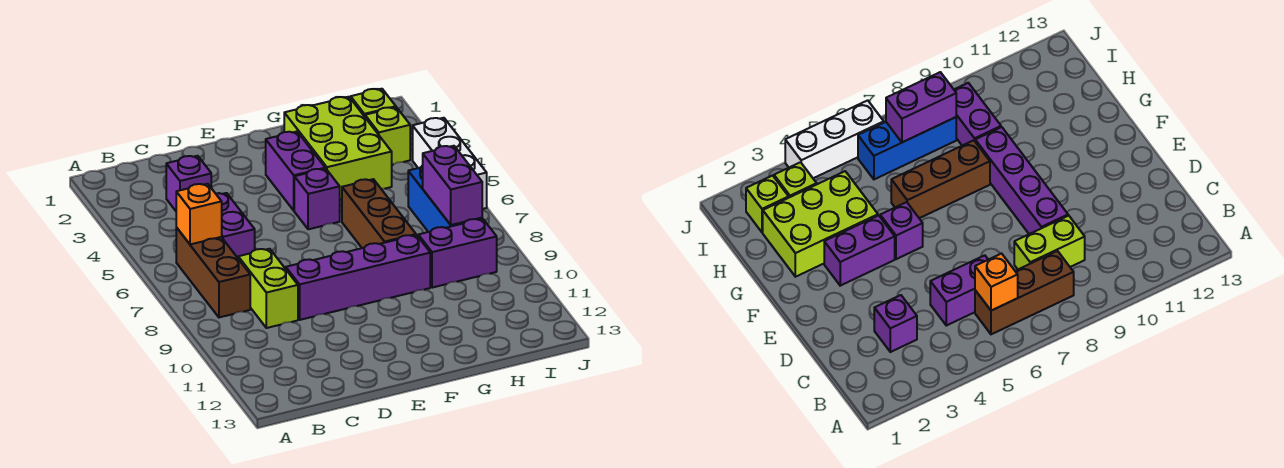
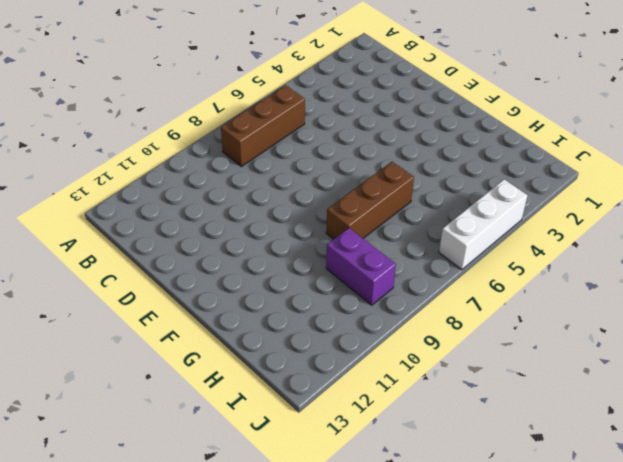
none -> purple brick C3 level 1
none -> purple brick C5:C6 level 1
none -> lime brick C8:C9 level 1

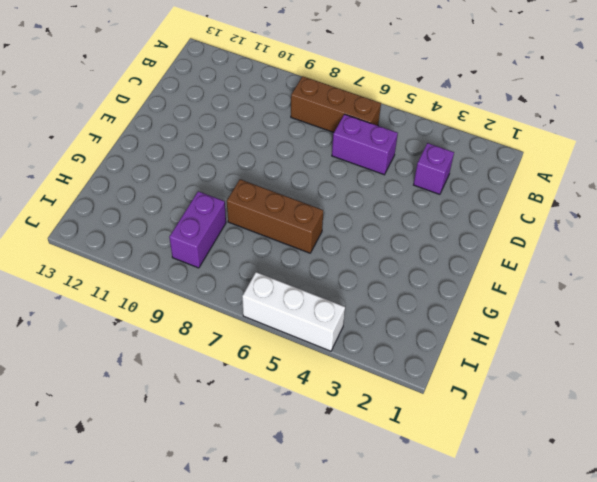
none -> lime brick C8:C9 level 1
none -> purple brick D9:G9 level 1
none -> purple brick F3:F4 level 1

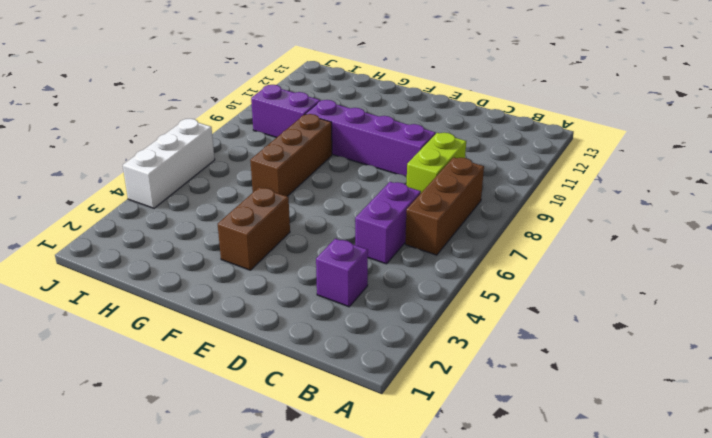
brown brick F3:F4 level 1 -> purple brick F3:F4 level 1
none -> purple brick F5 level 1
none -> lime brick G2:H4 level 1
none -> lime brick I2 level 1

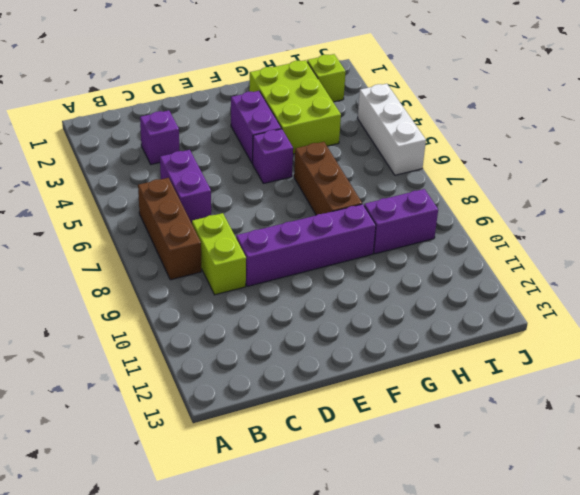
none -> lime brick I3 level 1
none -> blue brick I6:I8 level 1
none -> orange brick B6 level 2

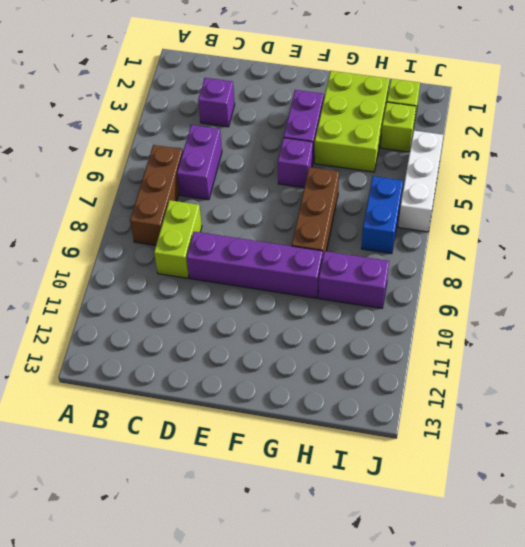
blue brick I6:I7 level 1 -> blue brick I6:I8 level 1
none -> orange brick B6 level 2
none -> purple brick I7:I8 level 2

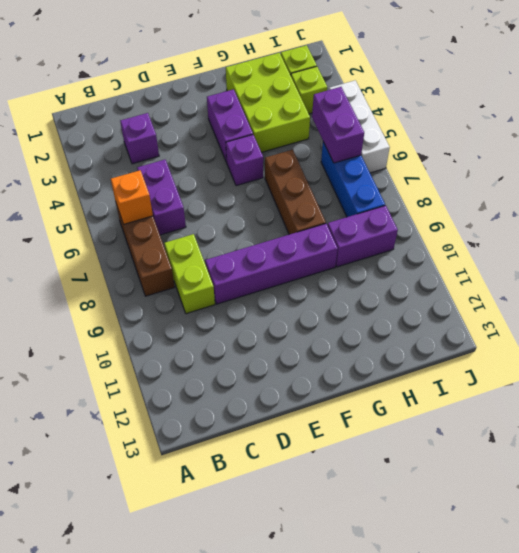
purple brick I5:I6 level 2 -> purple brick I7:I8 level 2

